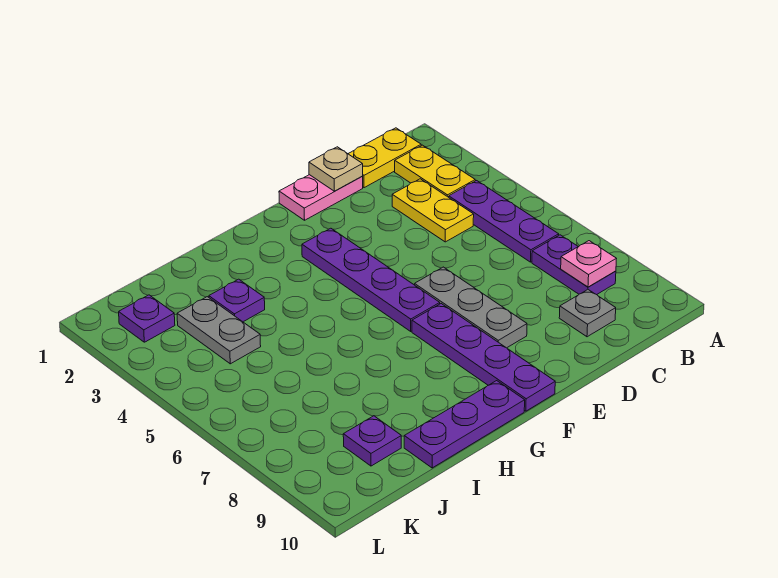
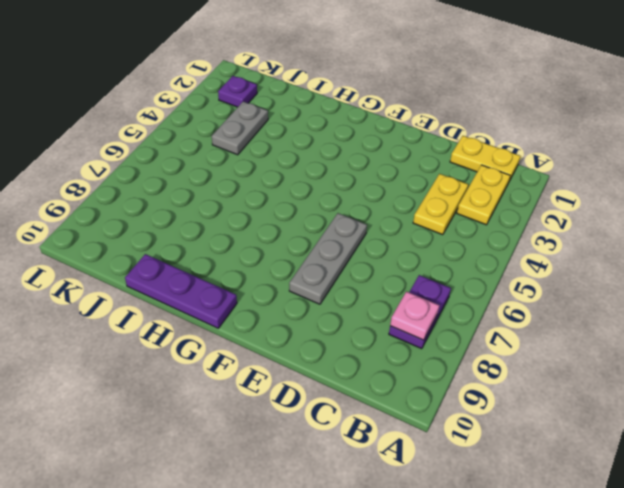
none -> purple plate B4:B6 level 1
none -> grey plate C9 level 1
none -> pink plate D1:E1 level 1

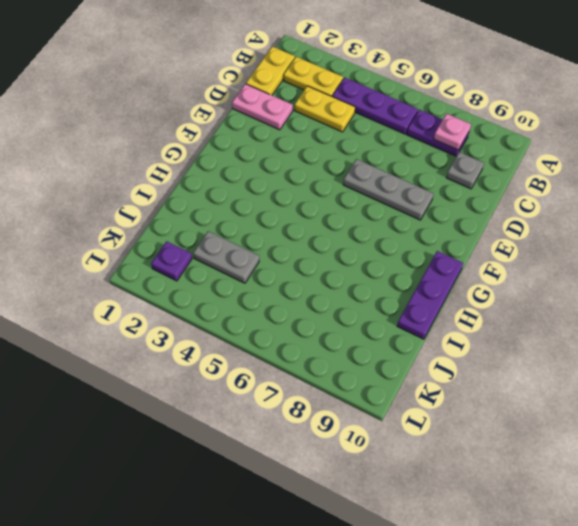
pink plate D1:D2 level 1 -> pink plate D1:E1 level 1
none -> purple plate F3:F6 level 1
none -> purple plate F7:F10 level 1
none -> purple plate I3 level 1

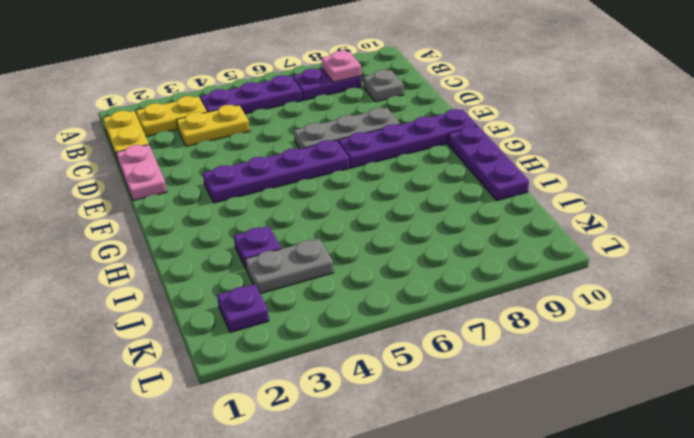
none -> purple plate J9 level 1
none -> tan plate D1 level 2

